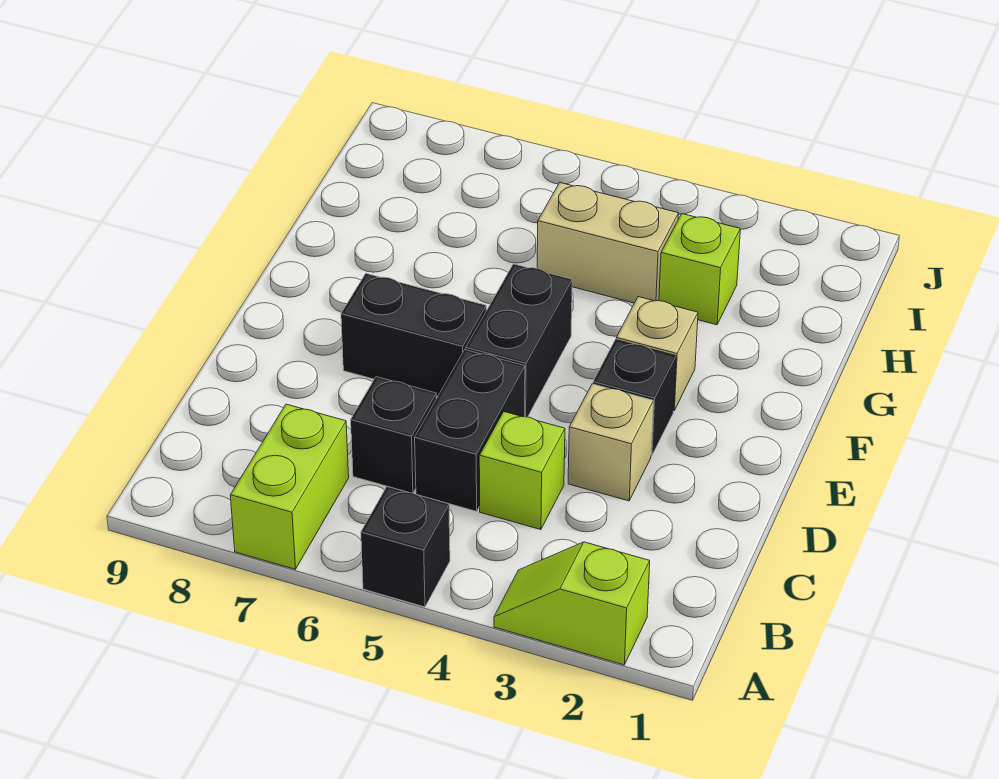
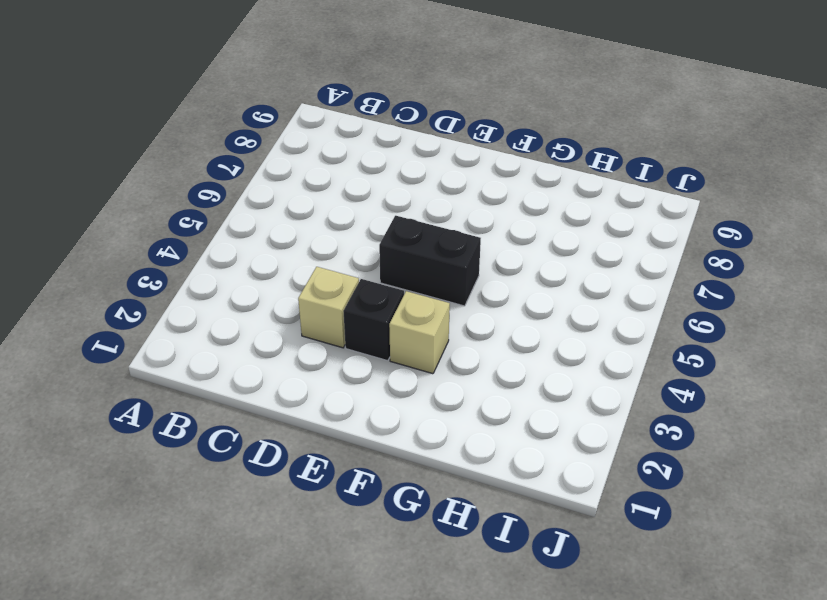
none -> lime slope A2:A3 level 1 top 2
none -> black brick A5 level 1
none -> lime brick A7:B7 level 1

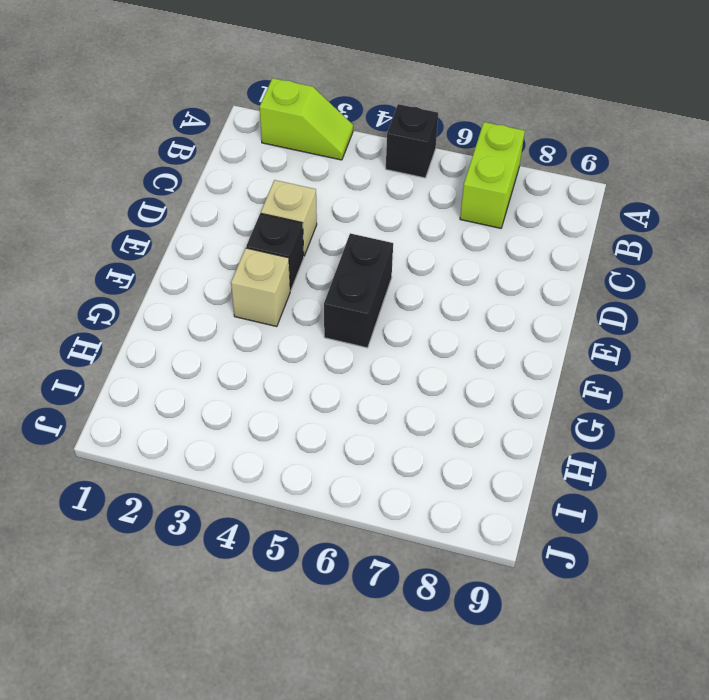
none -> lime brick C4 level 1
none -> black brick C5:D5 level 1
none -> black brick C6 level 1

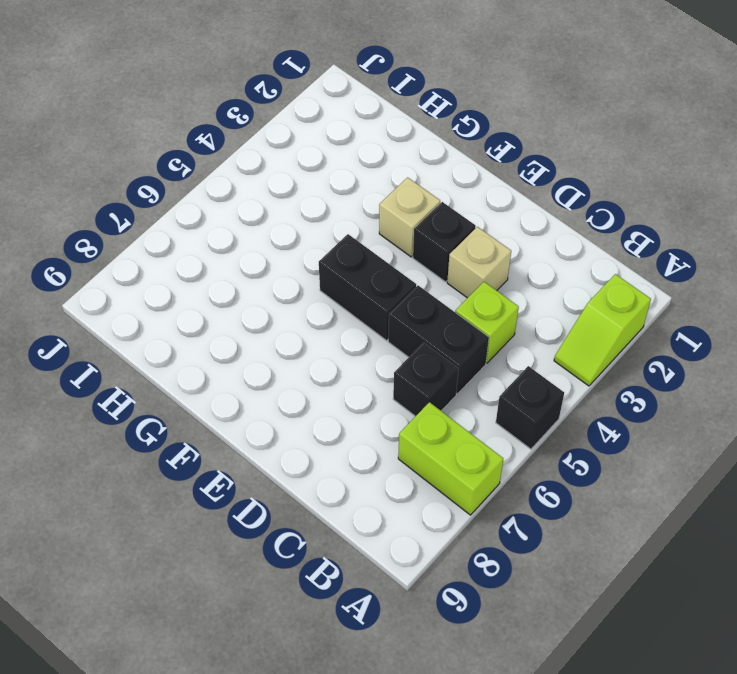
none -> black brick E6:E7 level 1
none -> lime brick H3 level 1
none -> tan brick H4:H5 level 1

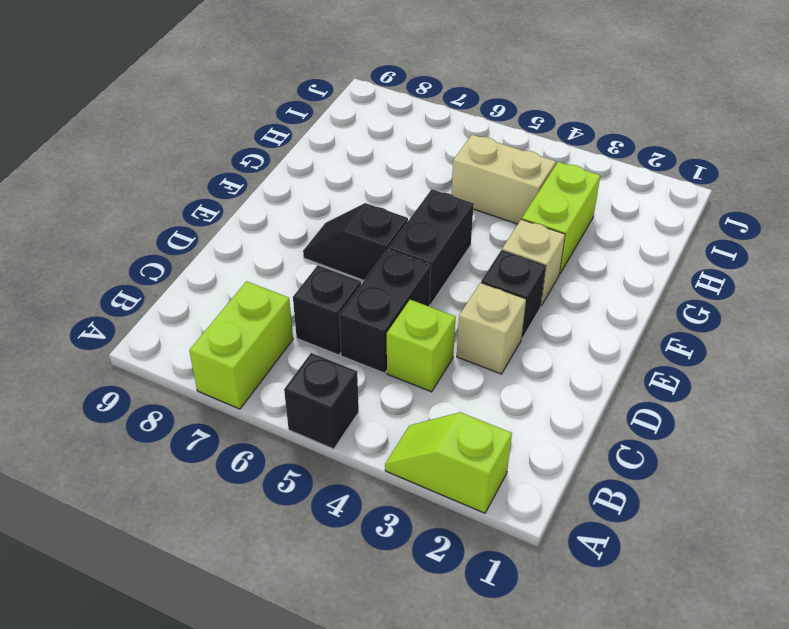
black slope E6:E7 level 1 top 6 -> black brick E6:E7 level 1
lime brick G3:H3 level 1 -> lime brick H3 level 1

